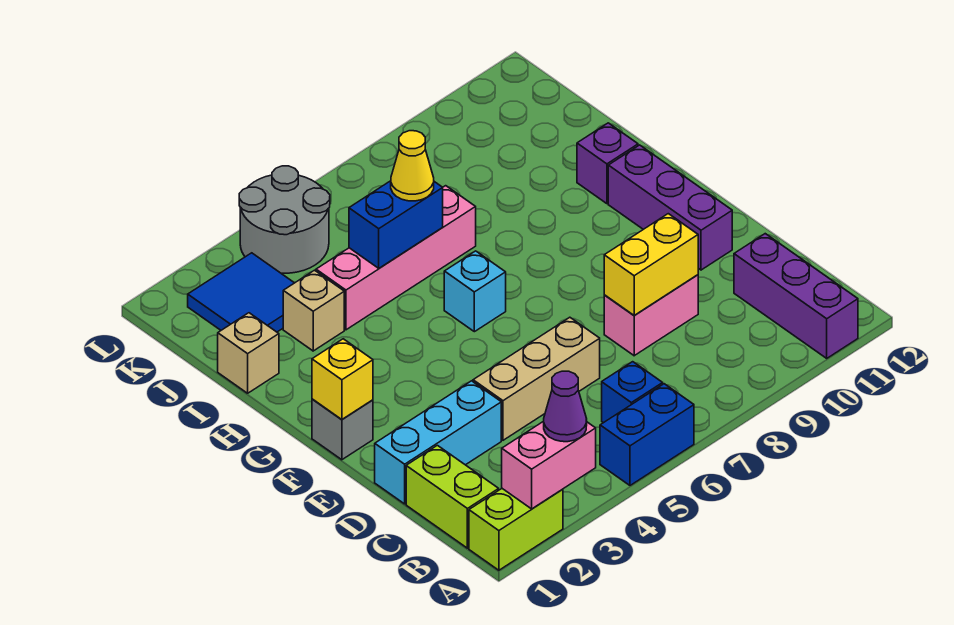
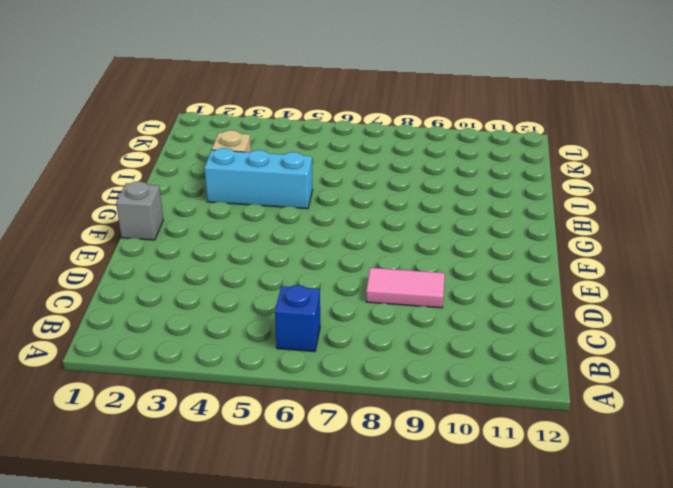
pink tile D8:D9 level 1 -> pink brick D8:D9 level 1
cyan brick H3:H5 level 1 -> cyan brick D1:D3 level 1
none -> lime brick A1:A2 level 1
none -> blue brick A5:A6 level 1
none -> purple brick A11:C11 level 1

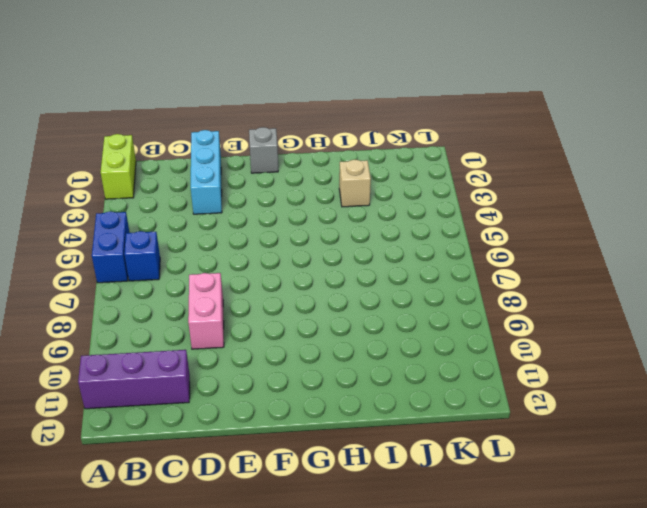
none -> lime brick B1:C1 level 1
none -> tan brick D4:D6 level 1
none -> purple brick E11:G11 level 1

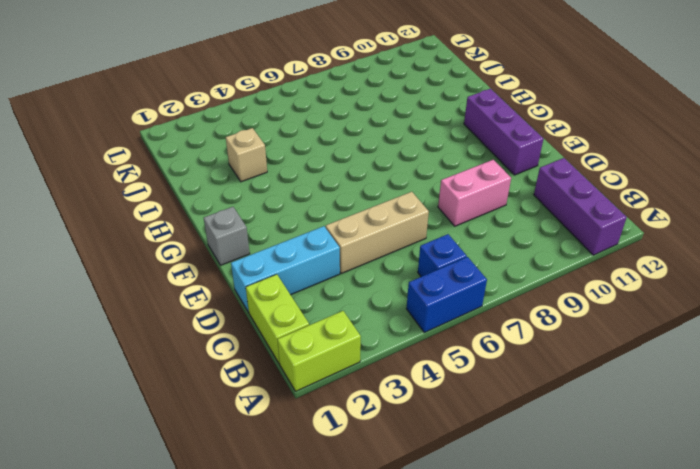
none -> cyan brick G6 level 1
none -> purple brick H11 level 1
none -> tan brick I1 level 1

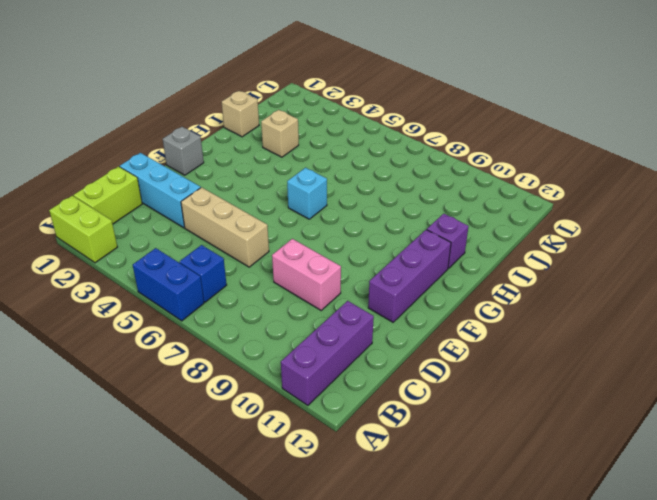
none -> pink brick I4:I7 level 1
none -> blue tile J2:K3 level 1
none -> grey round brick K4:L5 level 1

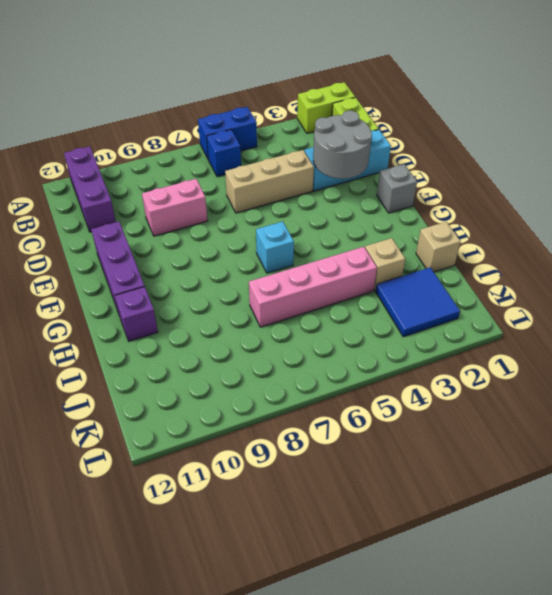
grey round brick D2:E3 level 2 -> grey round brick K4:L5 level 1
none -> pink brick A2:A3 level 2
none -> yellow brick D8:D9 level 2
none -> yellow brick F1 level 2

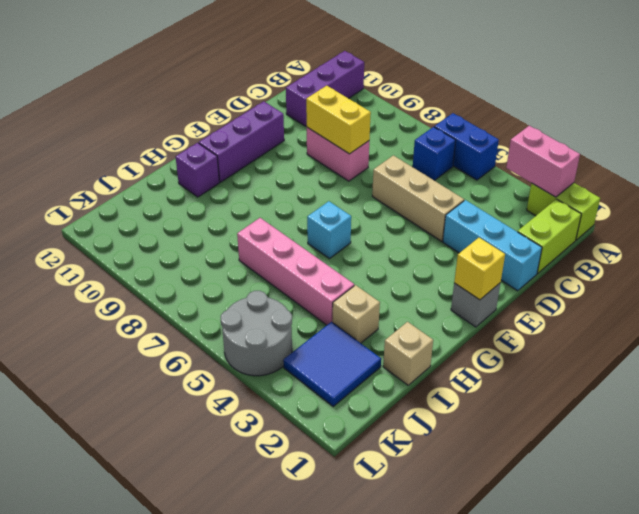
none -> blue brick I5:I6 level 2
none -> purple cone A3 level 3
none -> yellow cone I6 level 3

